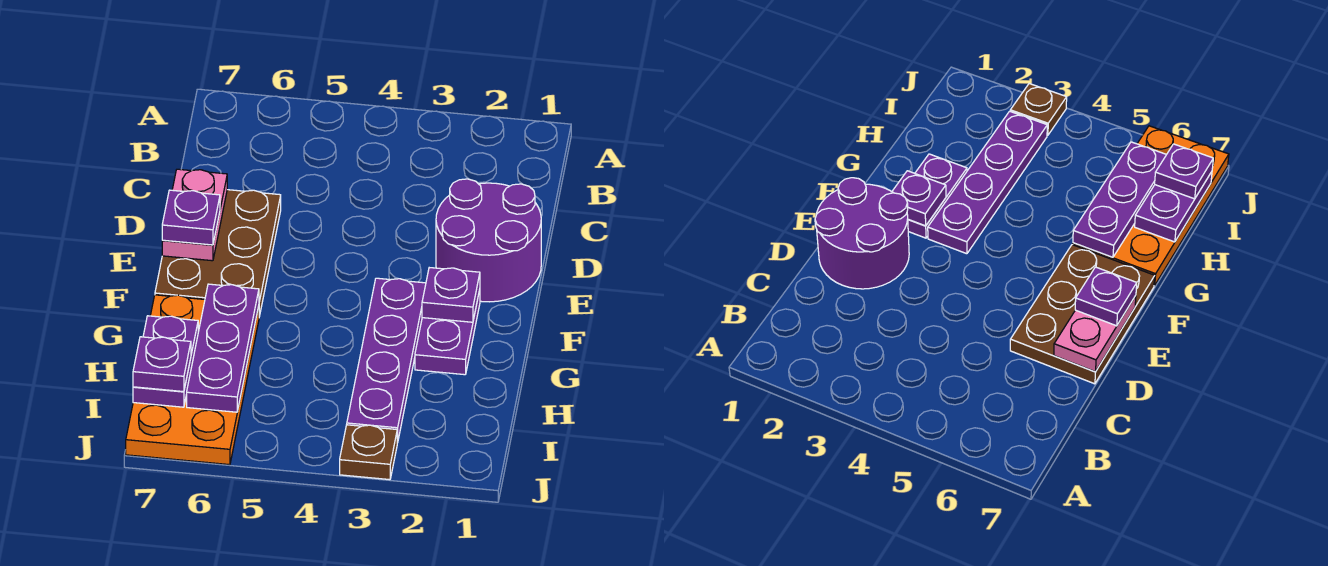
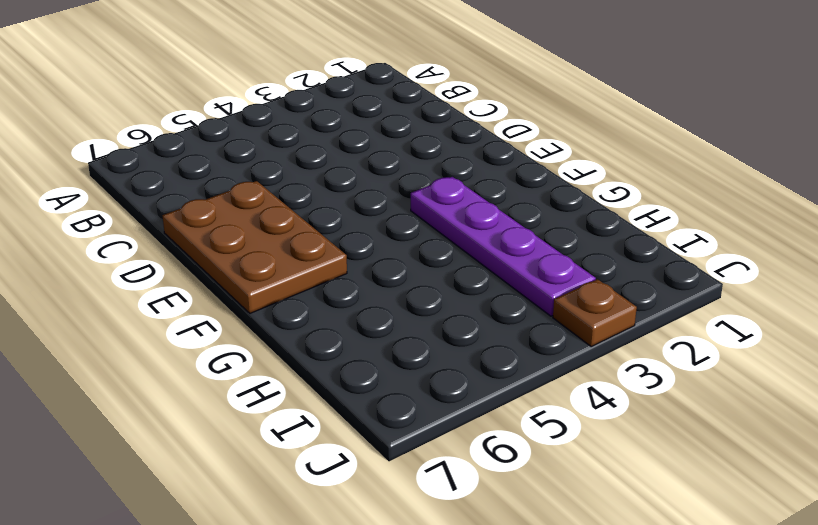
none -> purple round brick D1:E2 level 1
none -> purple plate F2:G2 level 1
none -> orange plate G6:J7 level 1

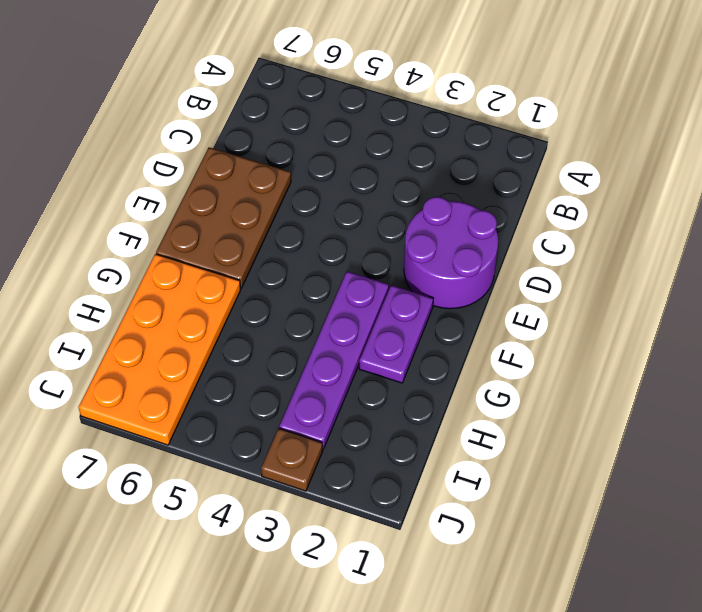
none -> pink plate D7:E7 level 2
none -> purple plate F2 level 2
none -> purple plate G6:I6 level 2

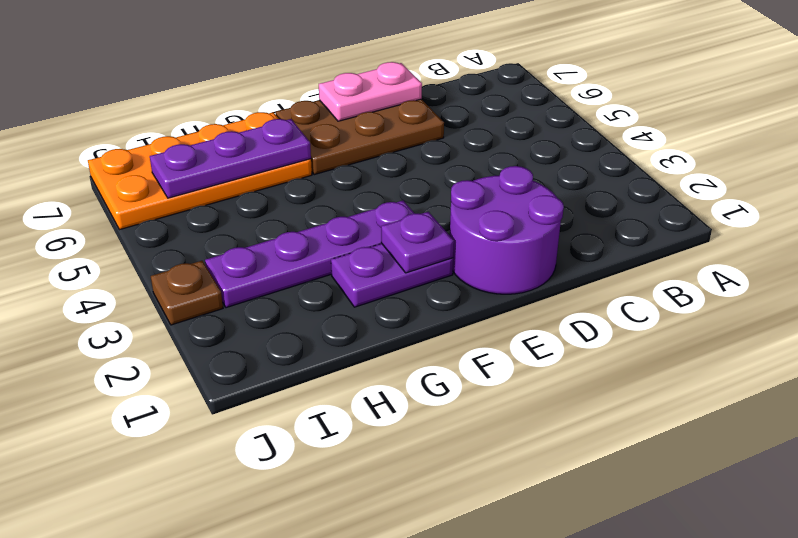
none -> purple plate H7:I7 level 2
none -> purple plate E7 level 3
none -> purple plate I7 level 3

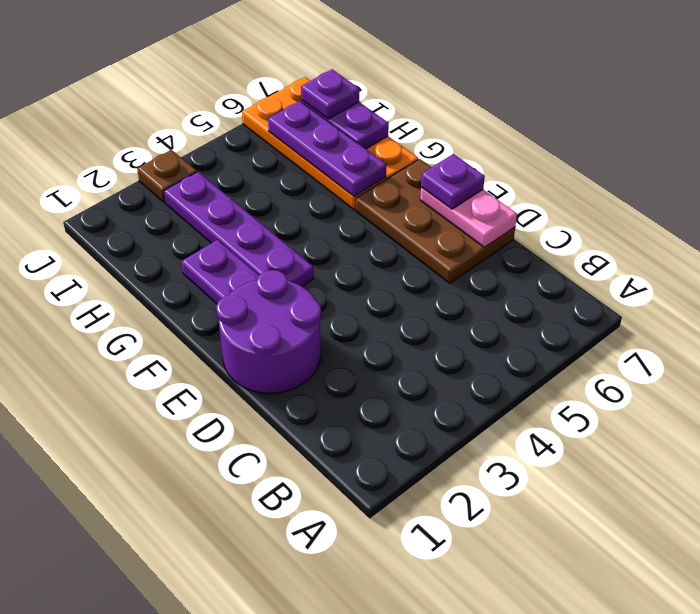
none -> purple plate F2 level 2

